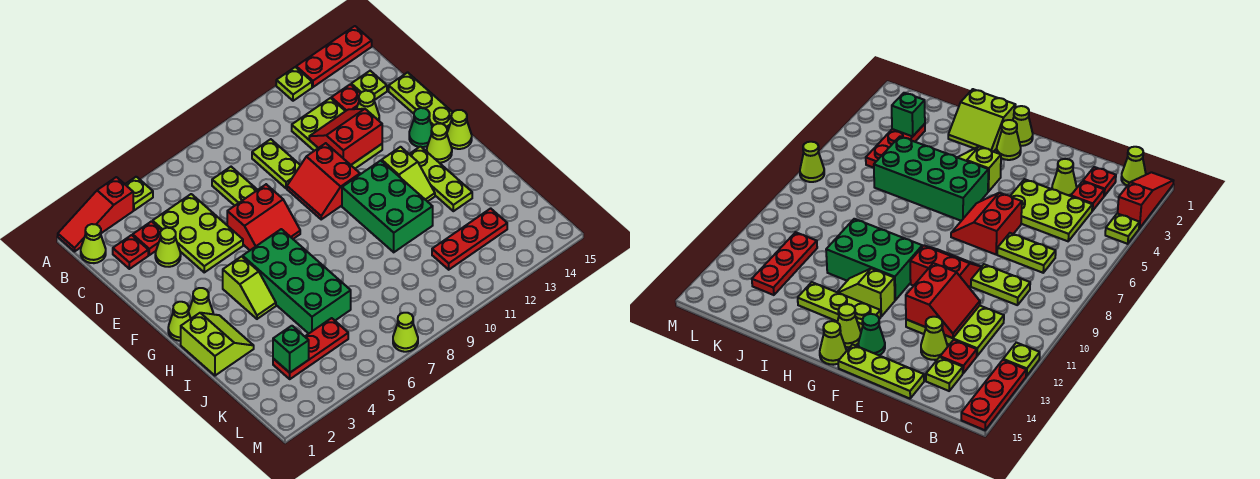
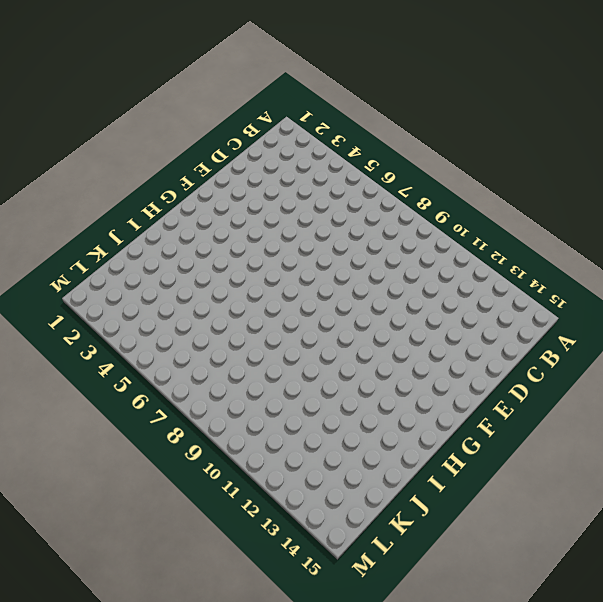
none -> red slope A1:A3 level 1 top 3
none -> lime plate A4 level 1
none -> lime plate A12 level 1
none -> red plate A13:A15 level 1

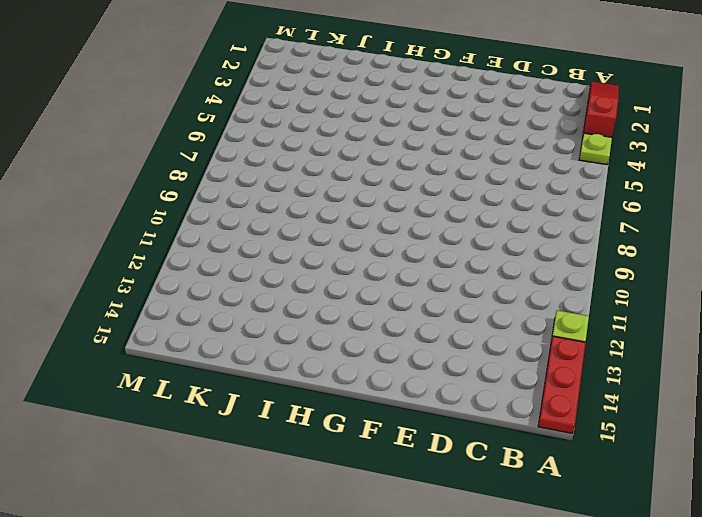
none -> lime cone B1 level 1
none -> red plate C2 level 1
none -> red plate C3 level 1
none -> lime plate C4:E5 level 1

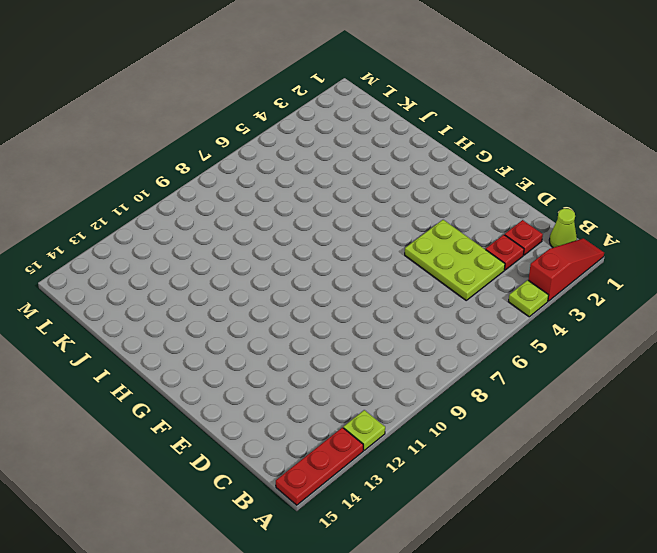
none -> lime plate C7:D7 level 1
none -> lime plate C9:D9 level 1
none -> lime plate C11:E12 level 1
none -> red plate C13 level 1

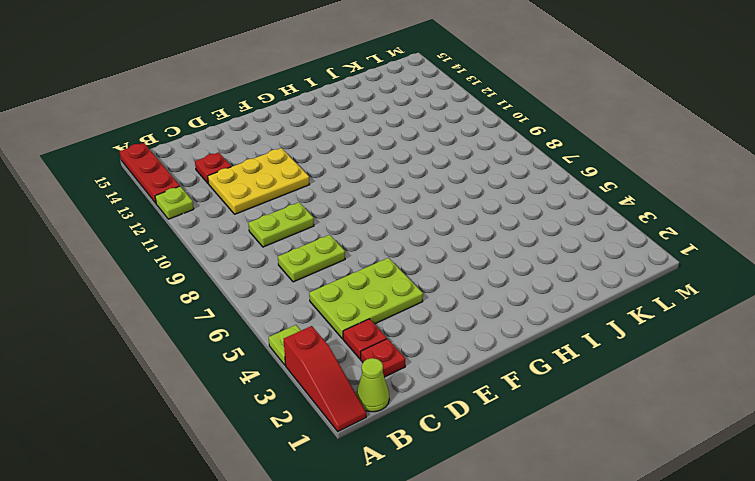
yellow plate C11:E12 level 1 -> lime plate C11:E12 level 1
none -> lime plate C14 level 1
none -> lime cone D3 level 1
none -> lime cone D13 level 1
none -> lime plate D15:F15 level 1

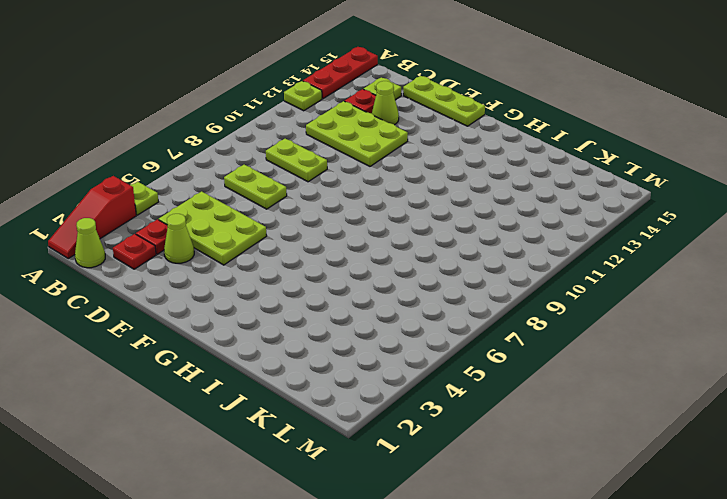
none -> red slope E6:F7 level 1 top E
none -> red slope E9:F10 level 1 top 10
none -> green cone F14 level 1
none -> lime cone G1 level 1

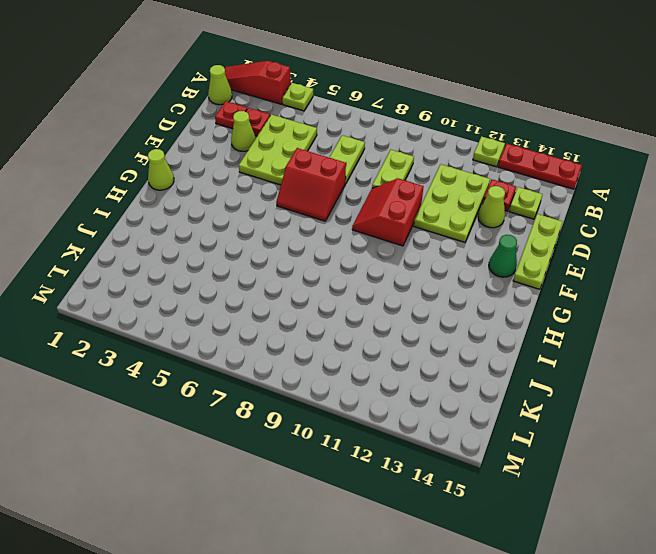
none -> lime cone G2 level 1
none -> lime slope G4:H4 level 1 top G
none -> green brick G5:J6 level 1
none -> green brick G10:I11 level 1

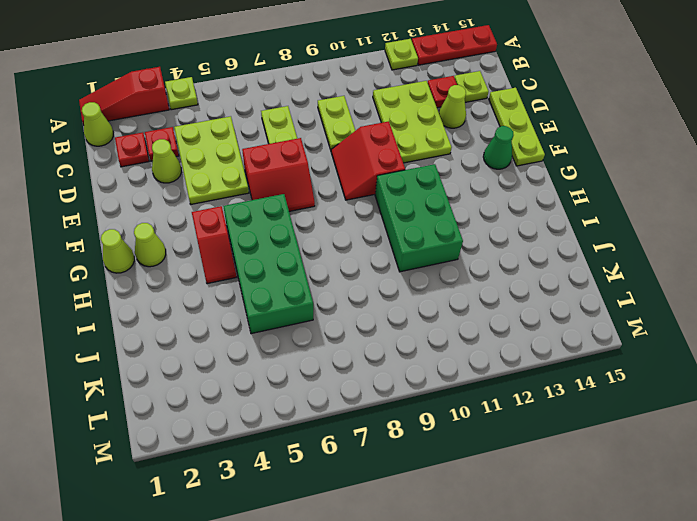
red slope G4:H4 level 1 top G -> lime slope G4:H4 level 1 top G
none -> lime slope G12:H12 level 1 top G
none -> lime plate G13:I13 level 1
none -> lime cone G14 level 1
none -> lime cone G15 level 1

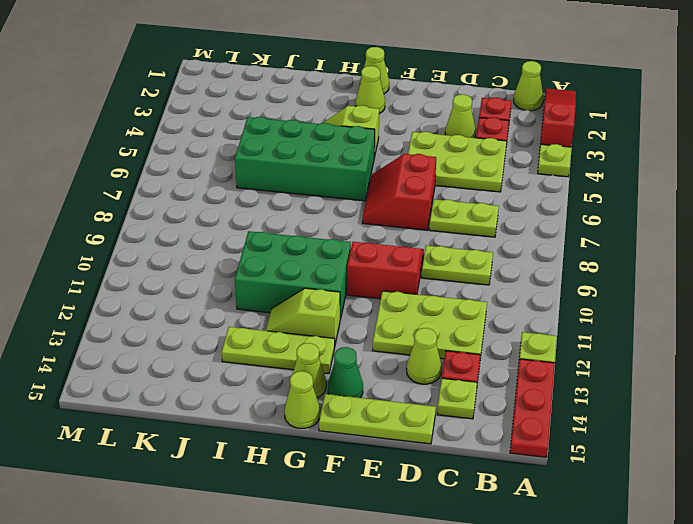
none -> lime slope H1:I2 level 1 top 1
none -> red plate K3:K5 level 1
none -> red plate K11:K13 level 1
none -> lime cone M7 level 1

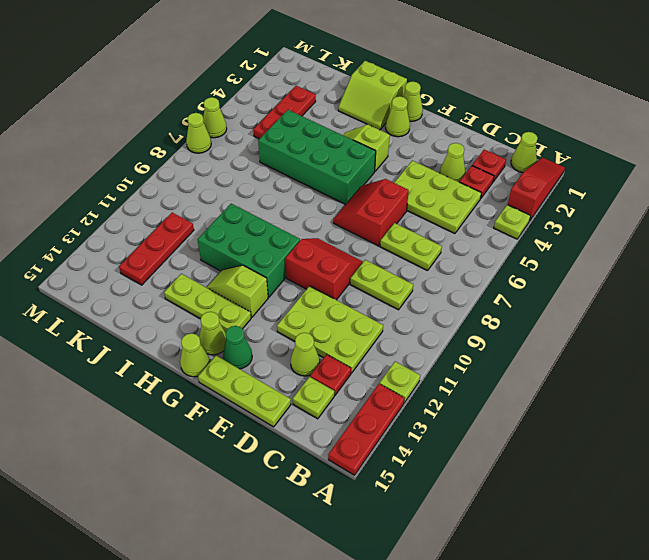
lime cone M6 level 1 -> none
none -> red slope D11:E12 level 2 top E
none -> green brick K3 level 2

